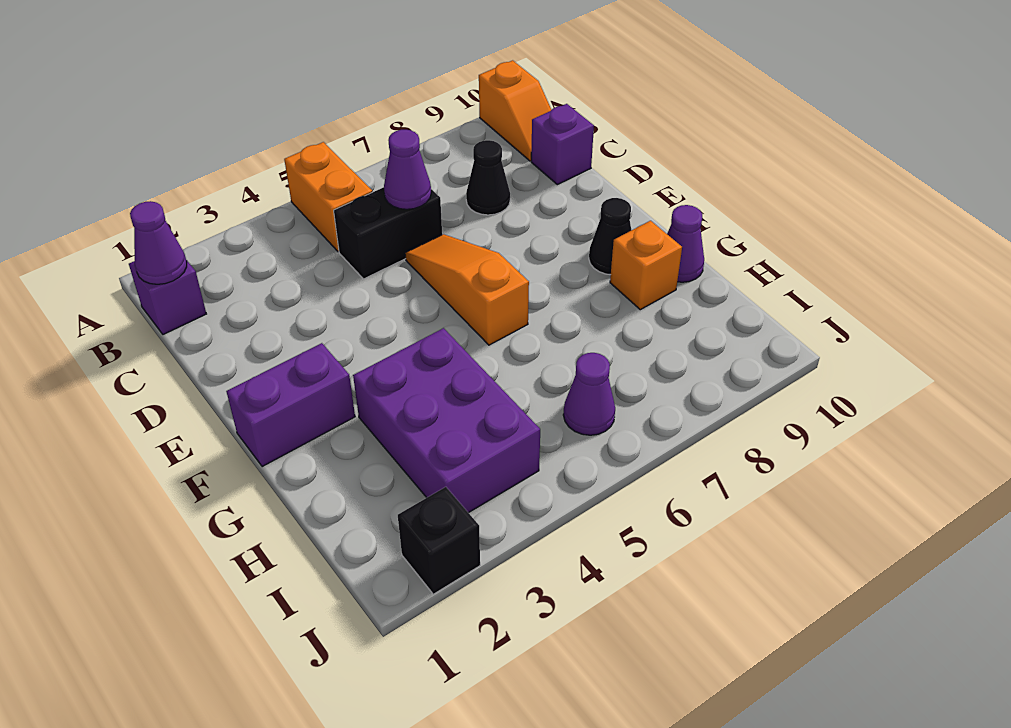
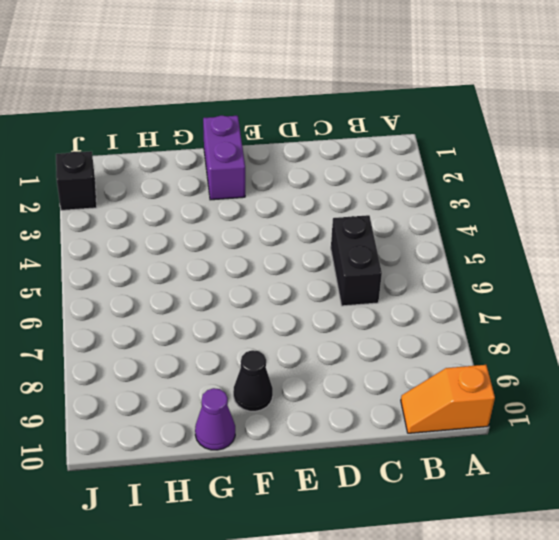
none -> orange brick A5:B5 level 1
none -> purple brick B1 level 1
none -> black cone C8 level 1

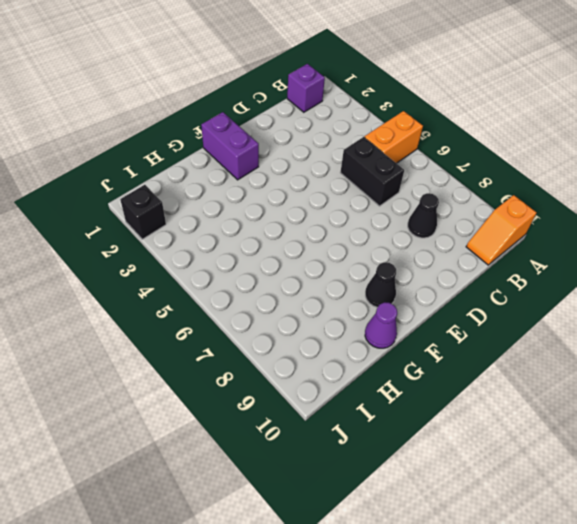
none -> purple brick C10 level 1
none -> orange slope D6:F6 level 1 top F
none -> purple brick G3:I4 level 1

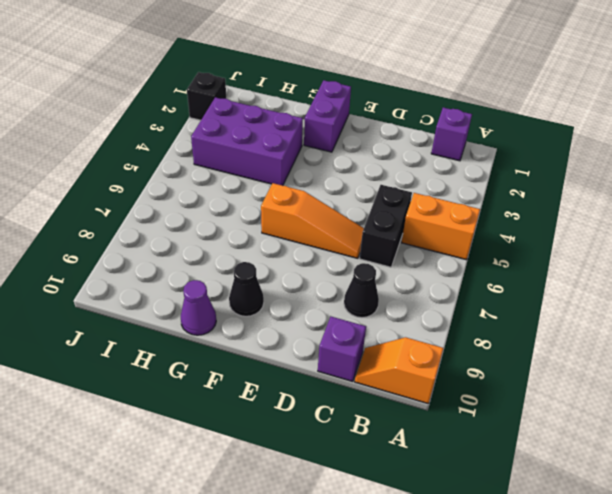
none -> orange brick G9 level 1
none -> purple cone I6 level 1
none -> purple cone B1 level 2

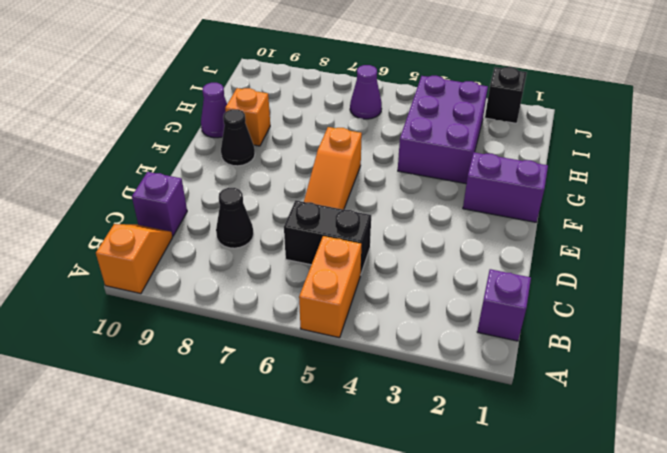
none -> purple cone B1 level 2
none -> purple cone C6 level 2

